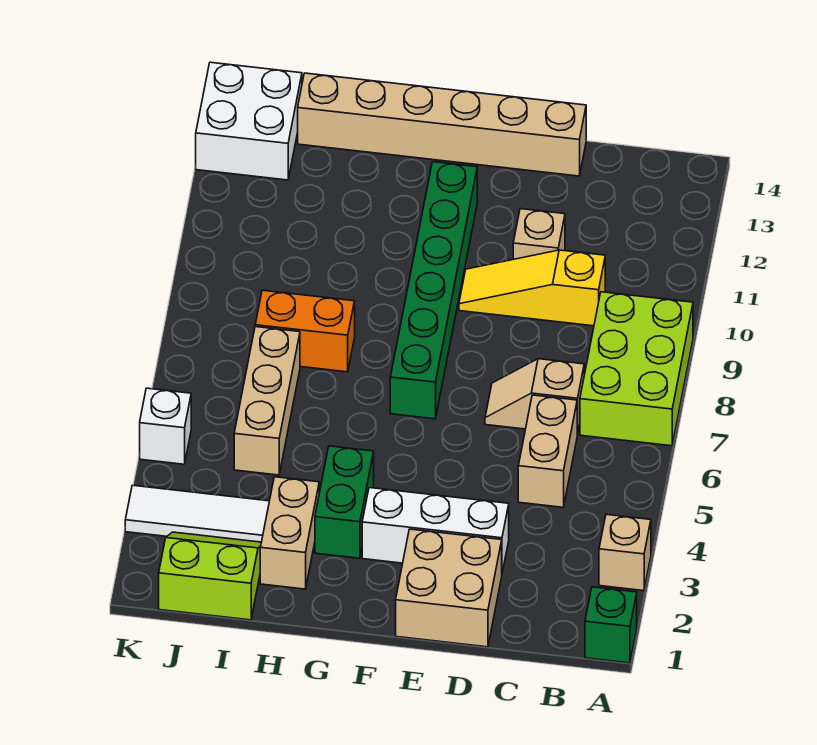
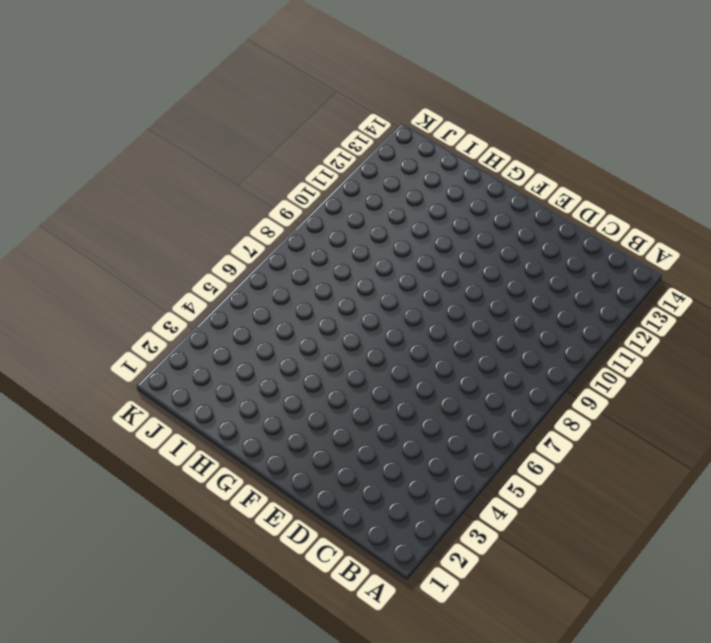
none -> green brick A1 level 1
none -> tan brick A3 level 1
none -> lime brick A7:B9 level 1

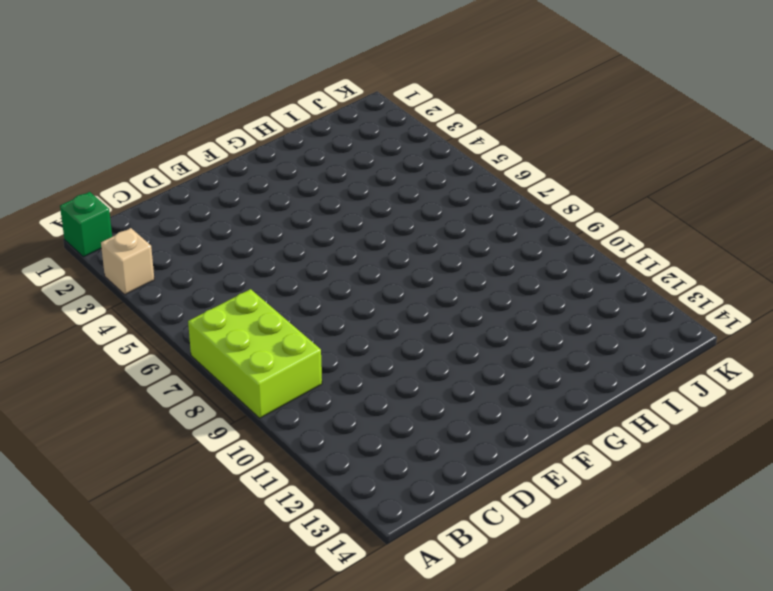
none -> tan brick C5:C6 level 1
none -> tan slope C7:D7 level 1 top C
none -> yellow slope C10:E10 level 1 top C

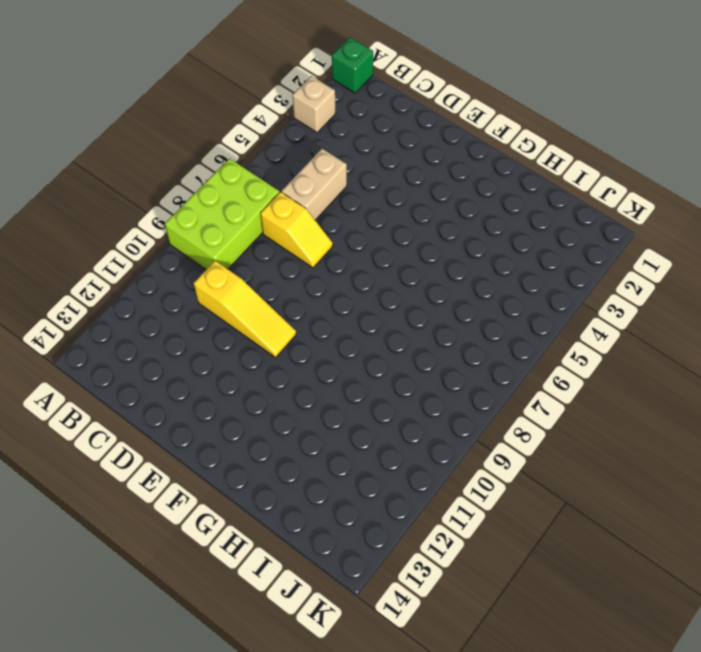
yellow slope C7:D7 level 1 top C -> tan slope C7:D7 level 1 top C
none -> tan brick D1:E2 level 1
none -> white brick D3:F3 level 1
none -> tan brick D11 level 1

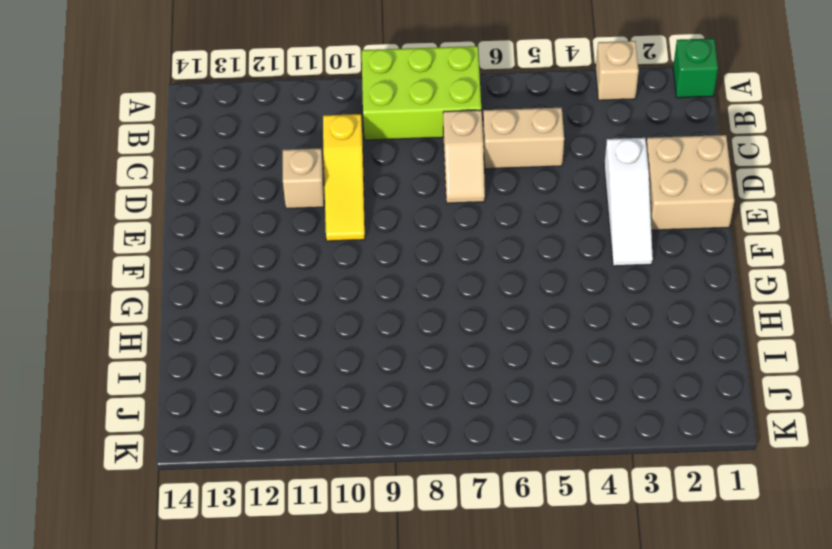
white slope D3:F3 level 1 top D -> white brick D3:F3 level 1
none -> tan brick D14:I14 level 1
none -> green brick F7:F12 level 1
none -> green brick G3:G4 level 1

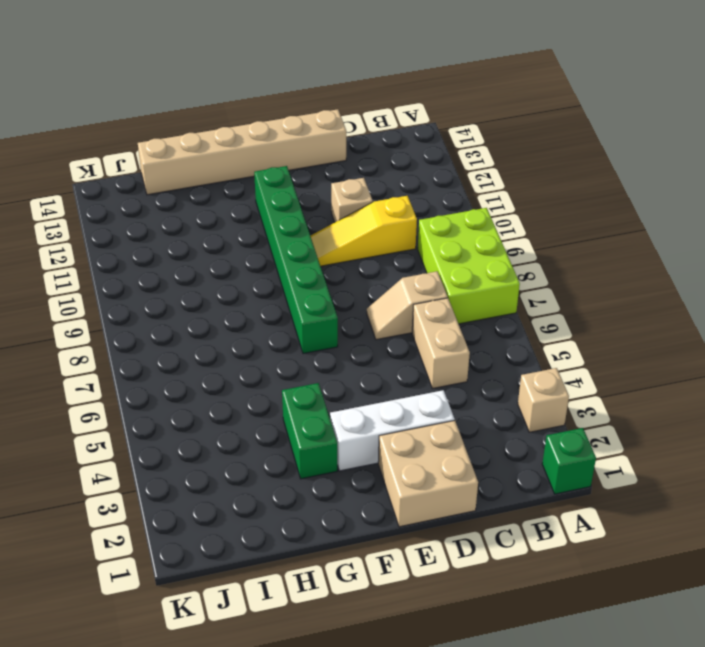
none -> tan brick H2:H3 level 1
none -> orange brick H8:I8 level 1
none -> lime slope I1:J2 level 1 top 1

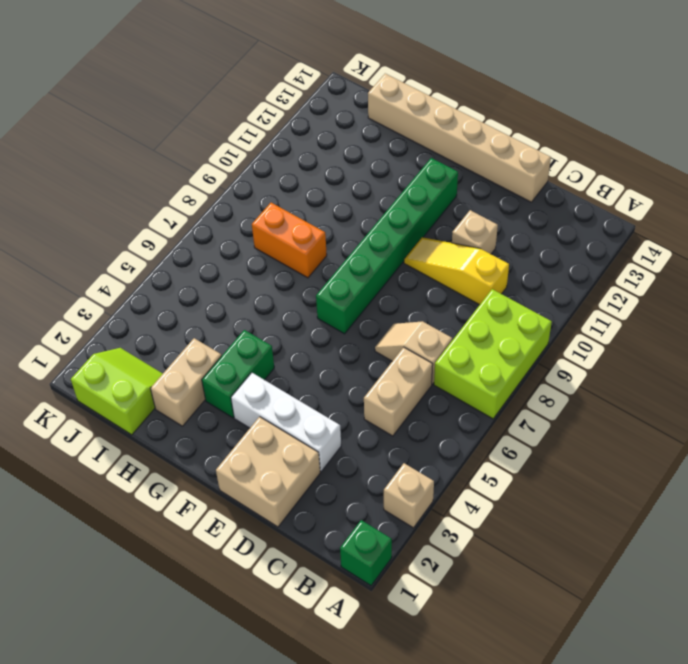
none -> white tile I3:K3 level 1
none -> tan brick I5:I7 level 1
none -> white brick J13:K14 level 1

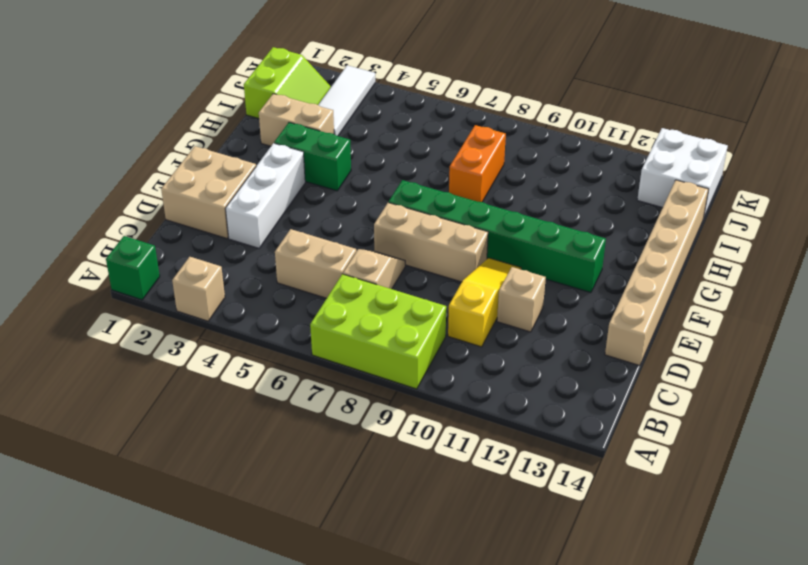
tan brick E7:E9 level 1 -> tan brick I5:I7 level 1
none -> white brick K5 level 1

